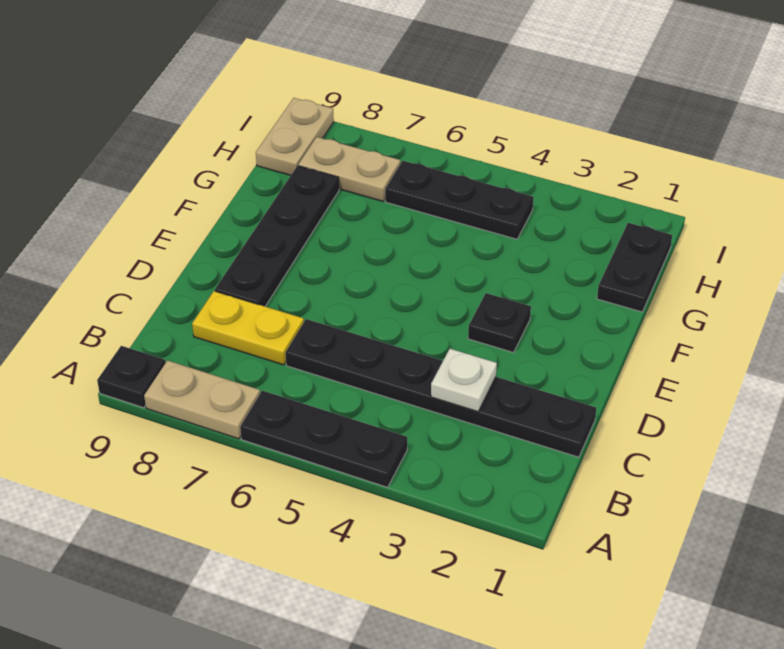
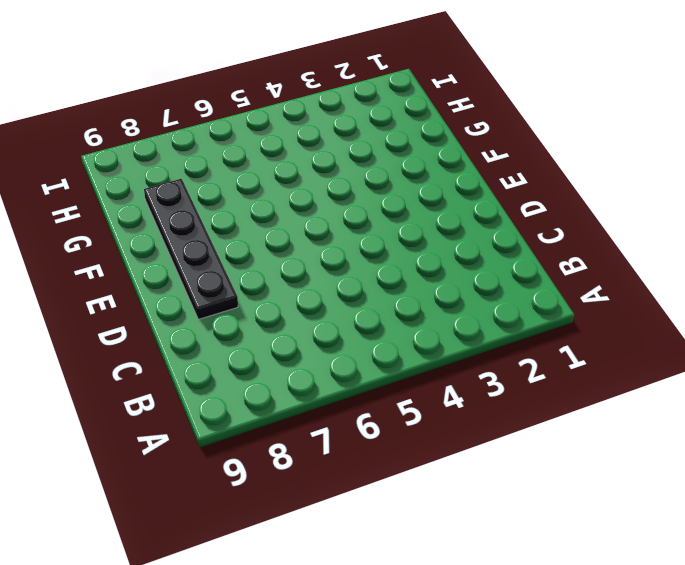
none -> black plate A4:A6 level 1
none -> tan plate A7:A8 level 1
none -> black plate A9 level 1

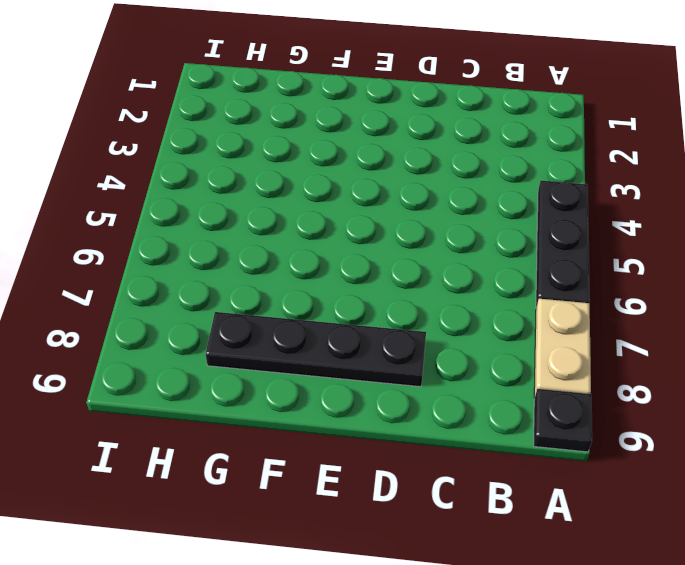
none -> black plate C1:C6 level 1
none -> yellow plate C7:C8 level 1
none -> black plate E3 level 1

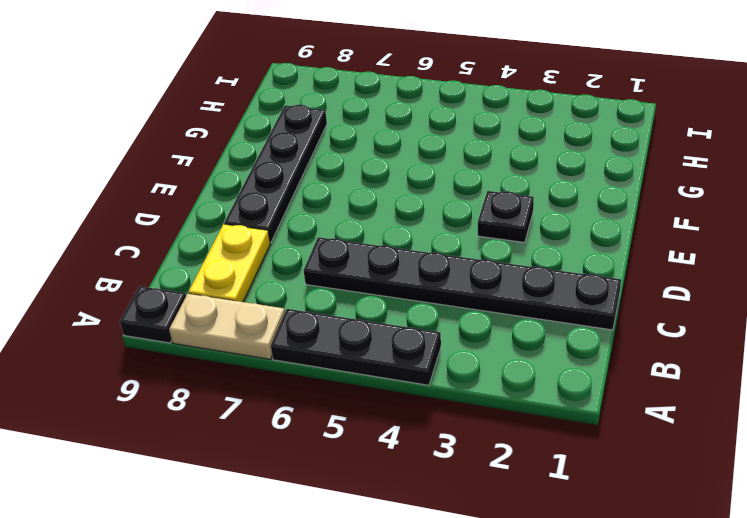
yellow plate B8:C8 level 1 -> yellow plate C7:C8 level 1
none -> black plate G1:H1 level 1
none -> black plate H4:H6 level 1
none -> tan plate H7:H8 level 1

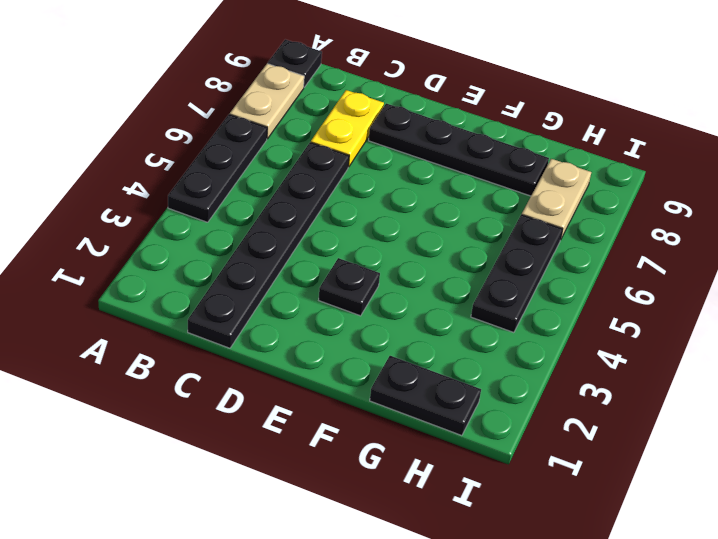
none -> tan plate H9:I9 level 1
none -> white plate C3 level 2

